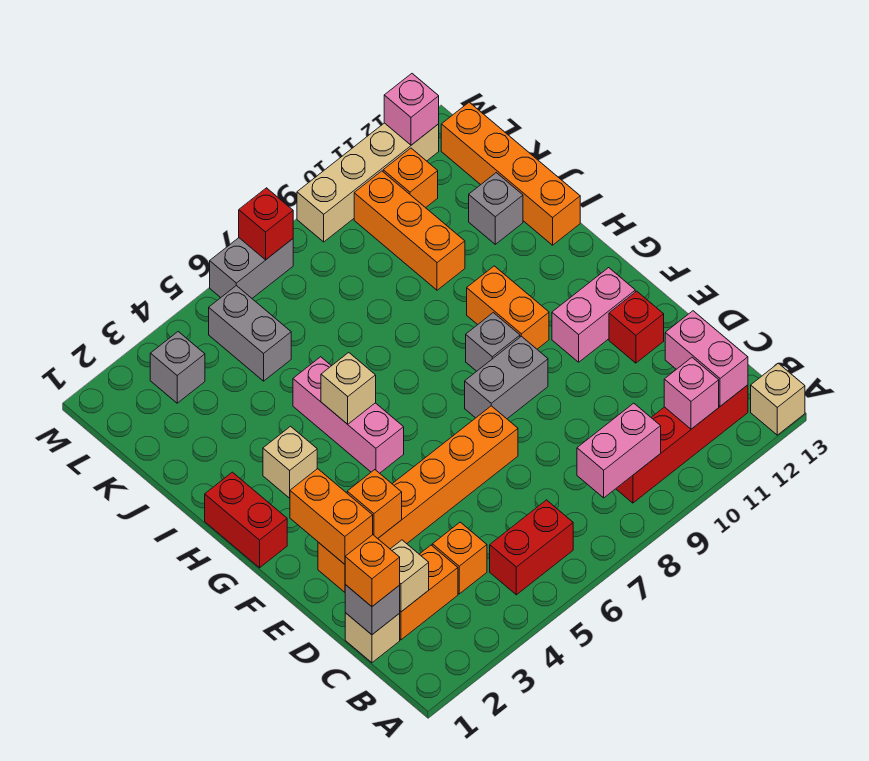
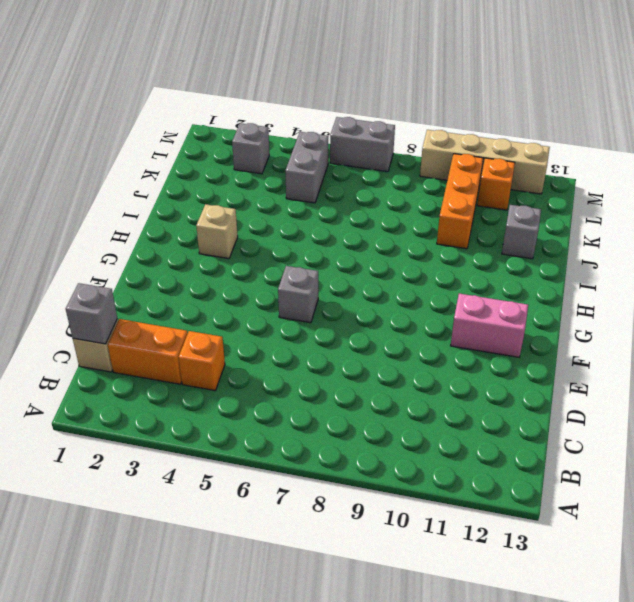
grey brick F6 level 1 -> grey brick G9 level 1
none -> tan brick A13 level 1
none -> red brick B5:B6 level 1
none -> red brick B9:B12 level 1
none -> orange brick E2:E7 level 1

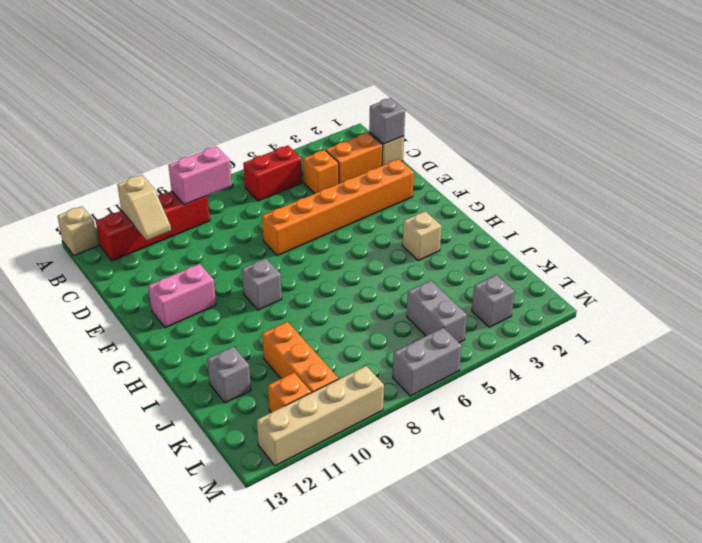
tan slope B11:C11 level 2 top B -> pink brick B11 level 2
none -> red brick E12 level 1
none -> grey brick F8:F9 level 1
none -> red brick G1:H1 level 1
none -> pink brick G5:I5 level 1

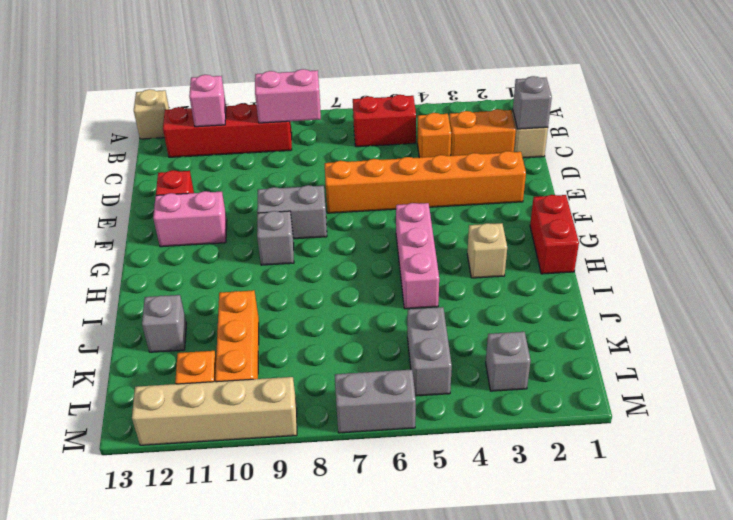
none -> orange brick G10:H10 level 1
none -> orange brick I13:L13 level 1
none -> pink brick B12:C12 level 2
none -> tan brick C2 level 2

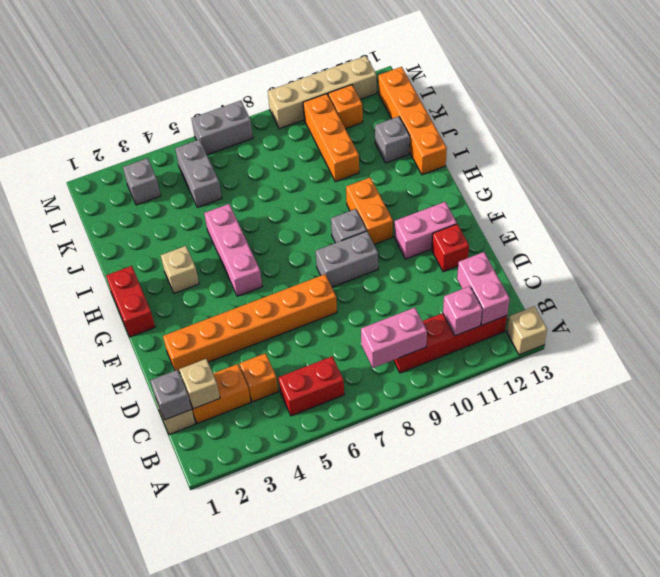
none -> orange brick E2:F2 level 2
none -> orange brick E3 level 2
none -> tan brick H5 level 2
none -> red brick M7 level 2

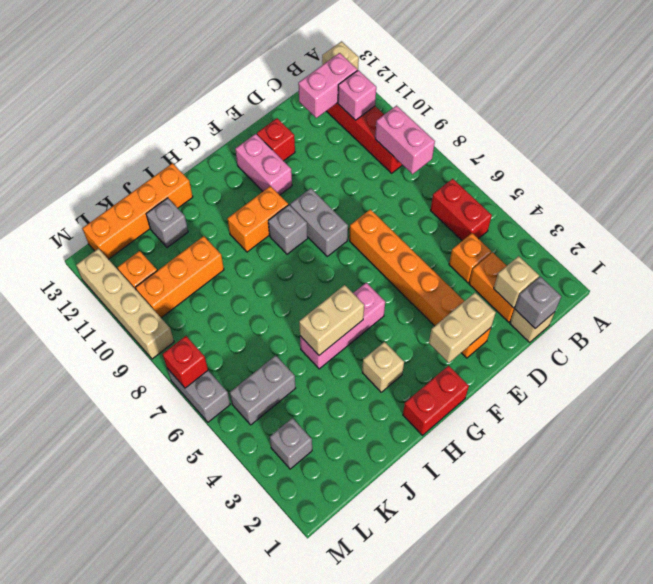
tan brick E2:F2 level 2 -> orange brick E2:F2 level 2
tan brick H5:I5 level 2 -> tan brick H5 level 2
none -> orange brick E3 level 2
none -> pink brick M12 level 2
none -> orange brick C1 level 3

